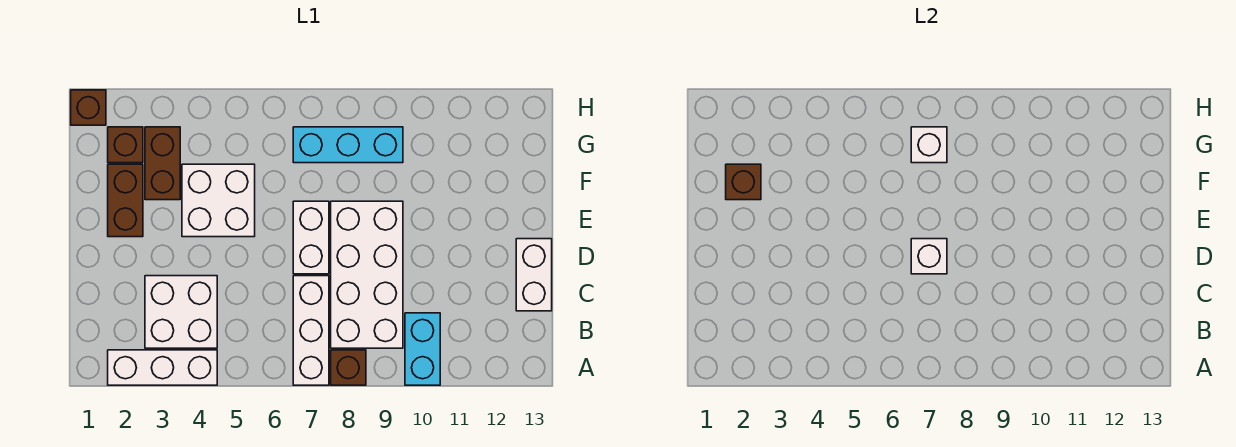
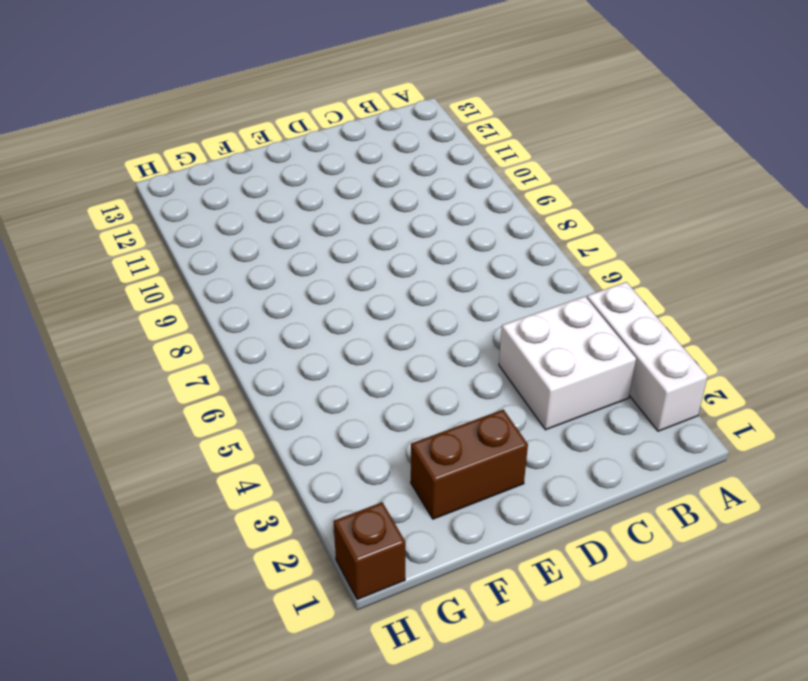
none -> white brick A7:C7 level 1
none -> brown brick A8 level 1
none -> cyan brick A10:B10 level 1

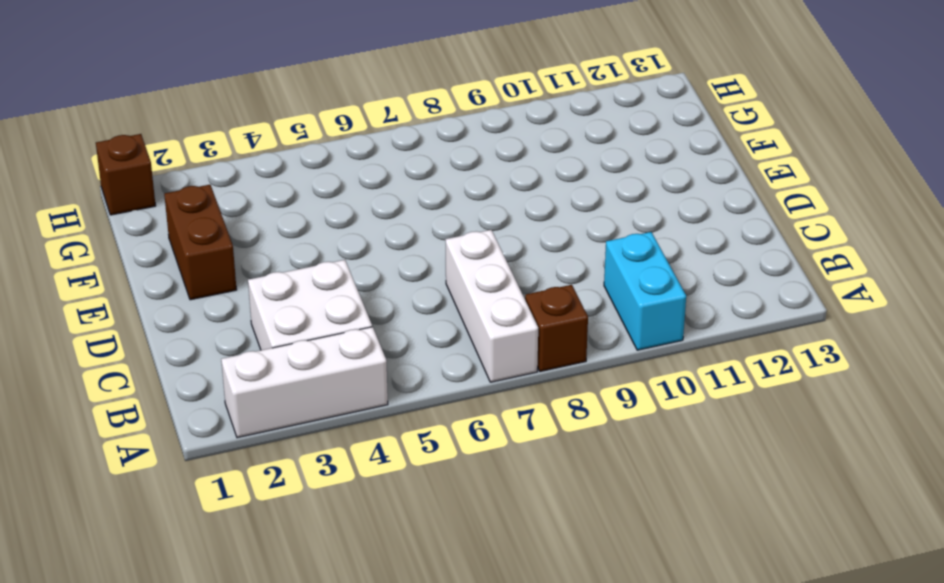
none -> white brick B8:E9 level 1
none -> white brick C13:D13 level 1
none -> white brick D7:E7 level 1

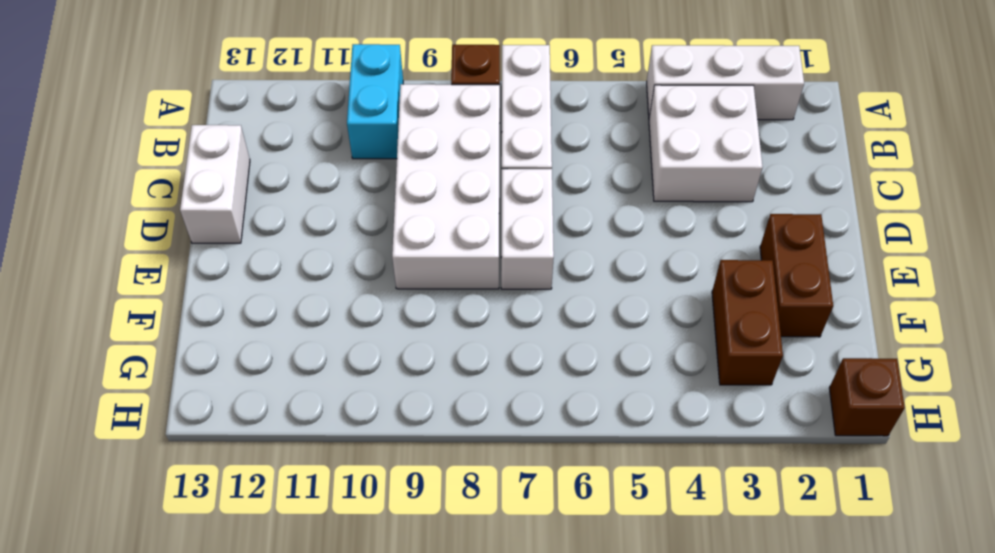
none -> white brick E4:F5 level 1
none -> brown brick G2 level 1
none -> cyan brick G7:G9 level 1

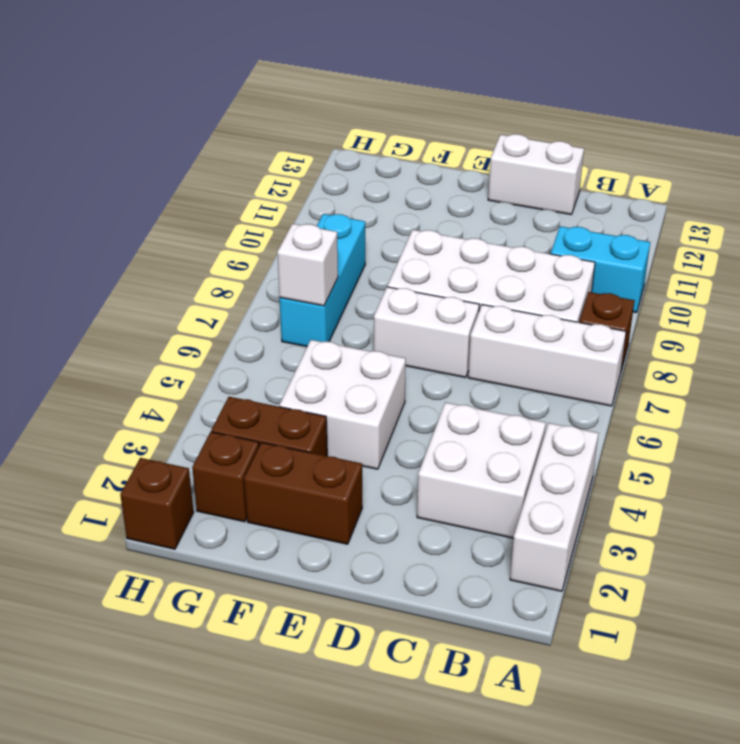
none -> white brick D7 level 2
none -> brown brick F2 level 2

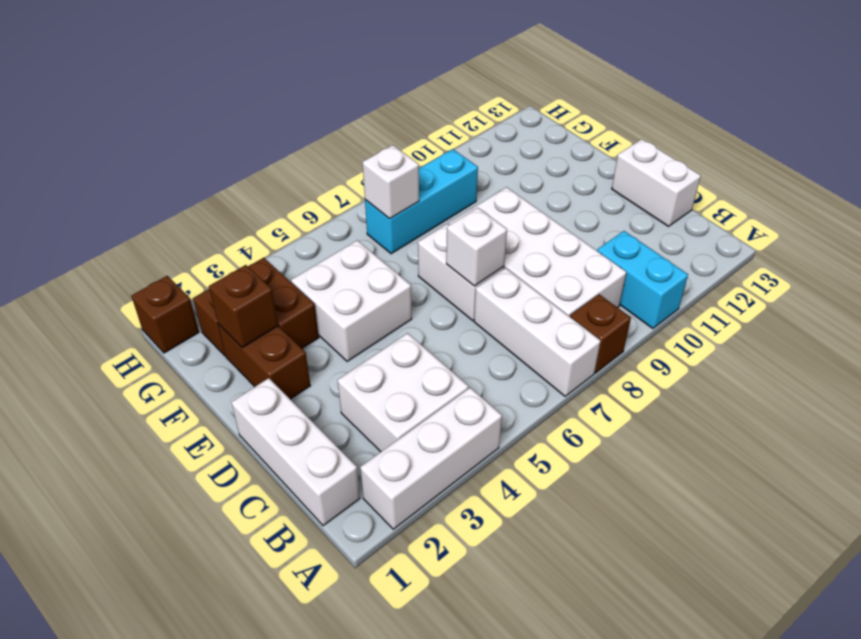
white brick B1:D1 level 1 -> none

